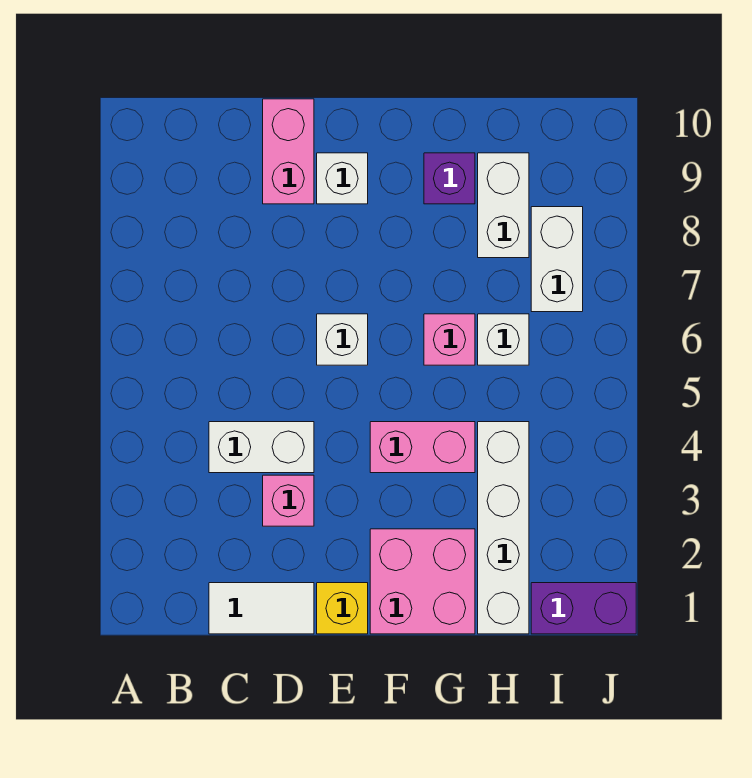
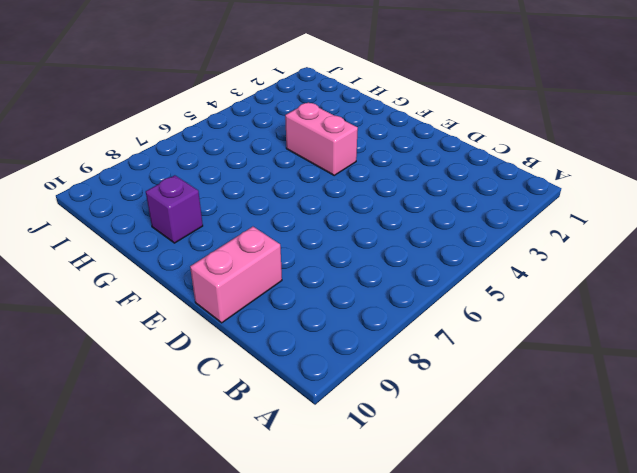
none -> white tile C1:D1 level 1
none -> white brick C4:D4 level 1
none -> pink brick D3 level 1

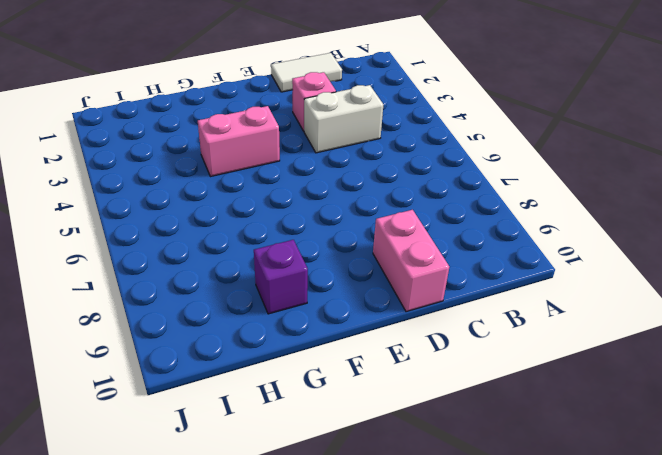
none -> yellow brick E1 level 1
none -> white brick E6 level 1
none -> white brick E9 level 1

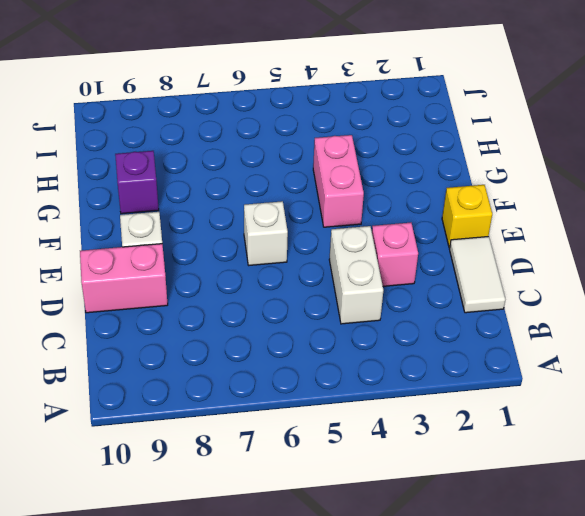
none -> pink brick F1:G2 level 1
none -> pink brick G6 level 1
none -> white brick H1:H4 level 1

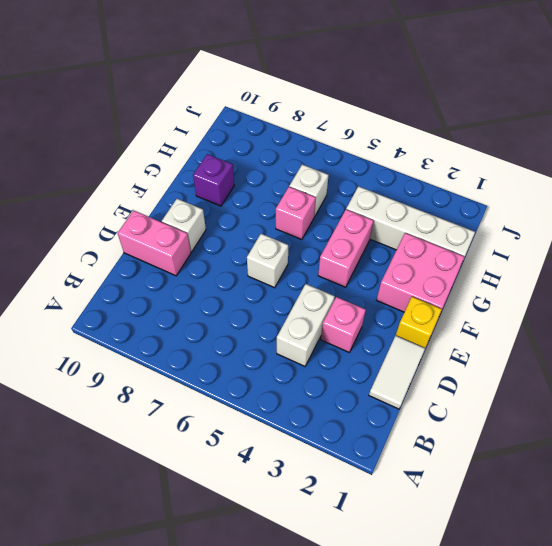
none -> white brick H8:H9 level 1
none -> purple brick I1:J1 level 1
none -> white brick I7:I8 level 1

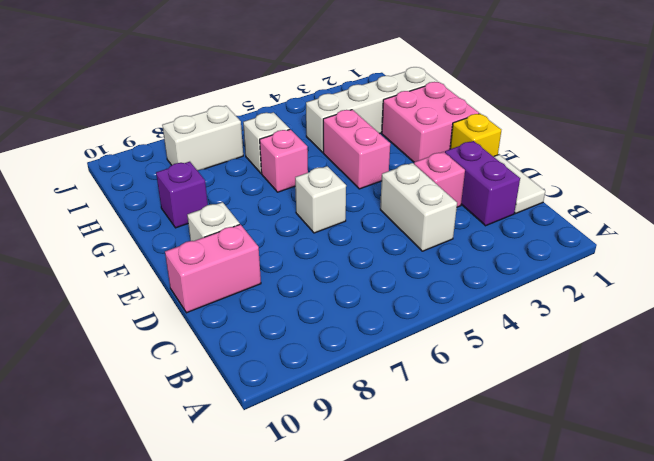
purple brick C2:D2 level 1 -> purple brick I1:J1 level 1
none -> white brick H8:H9 level 1

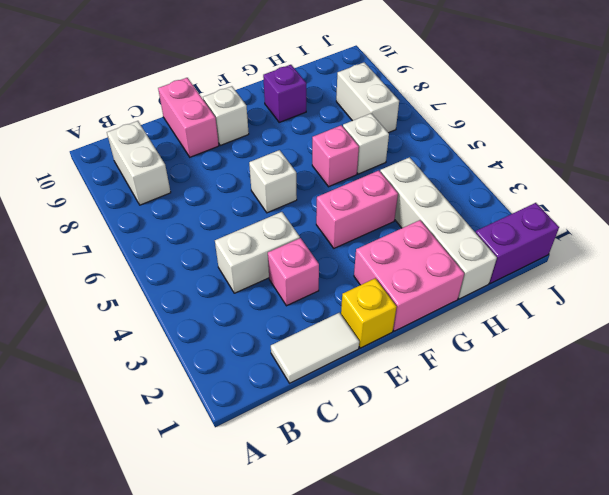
white brick B8:B9 level 1 -> white brick H8:H9 level 1

